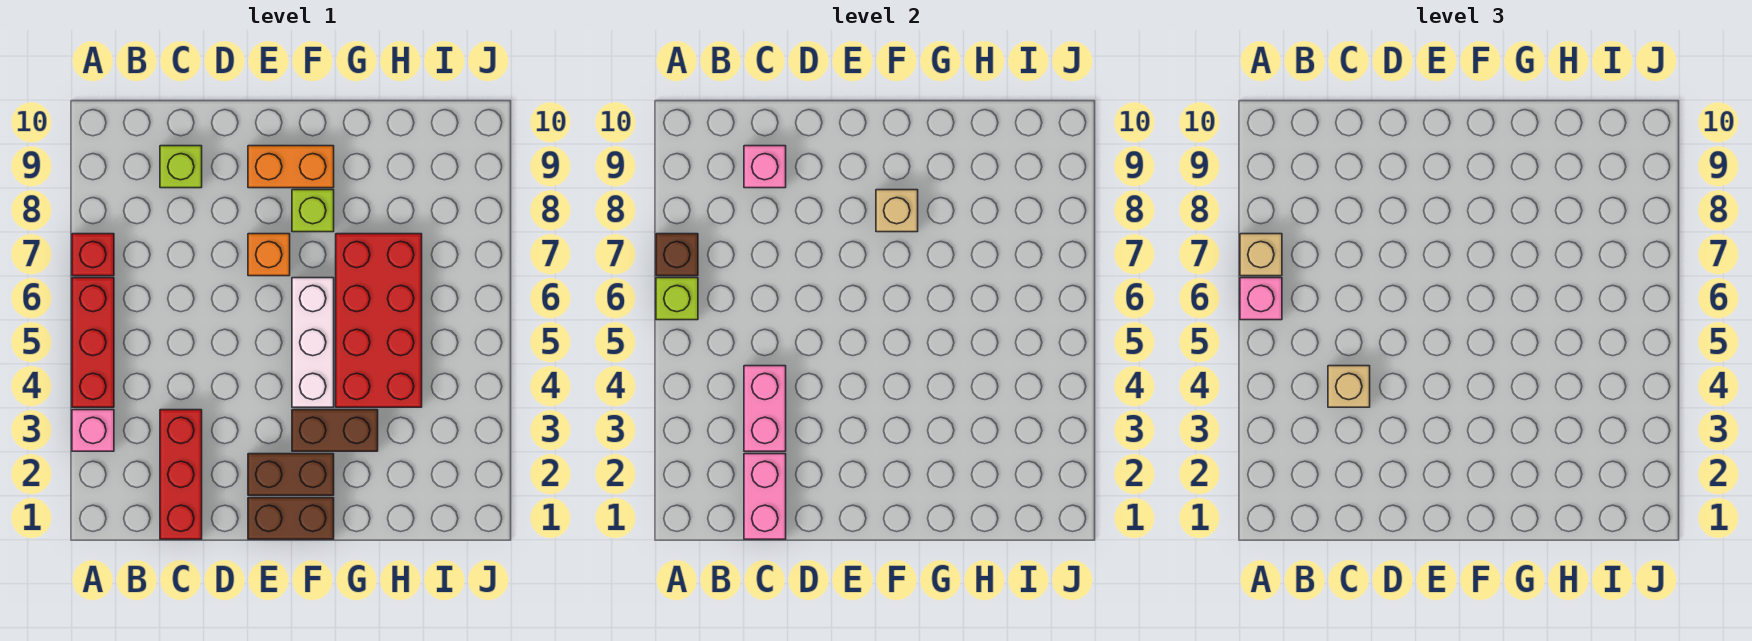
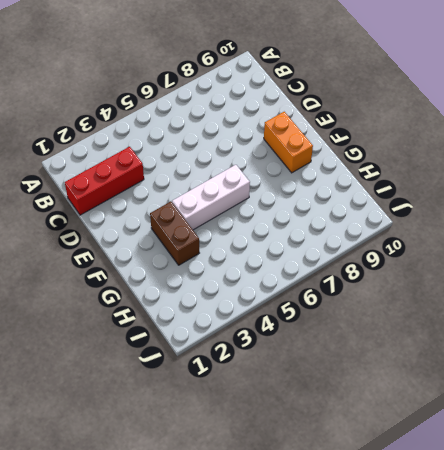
none -> pink brick A3 level 1
none -> red brick A4:A6 level 1
none -> red brick A7 level 1

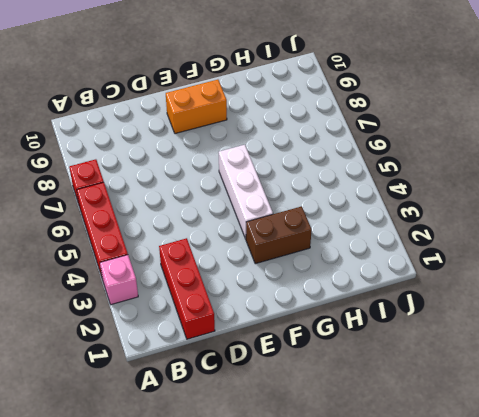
none -> lime brick C9 level 1
none -> brown brick E1:F1 level 1
none -> brown brick E2:F2 level 1

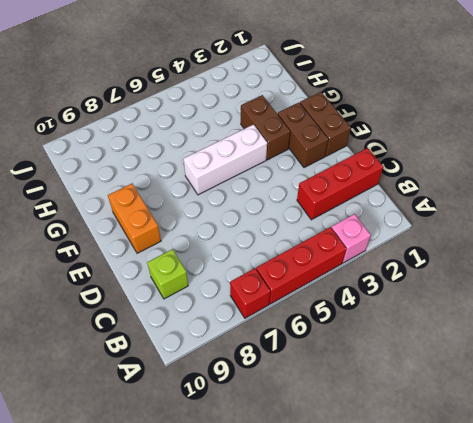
none -> orange brick E7 level 1
none -> lime brick F8 level 1
none -> red brick G4:H7 level 1

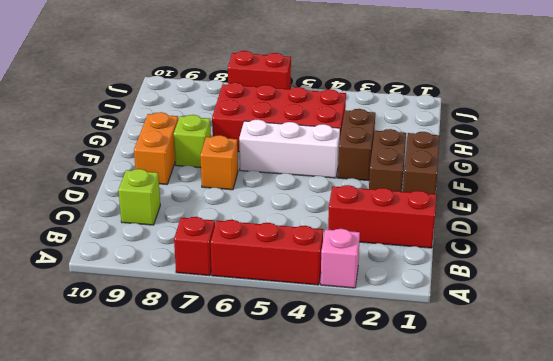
red brick J6:J7 level 1 -> none
none -> lime brick A6 level 2
none -> brown brick A7 level 2
none -> pink brick C1:C2 level 2

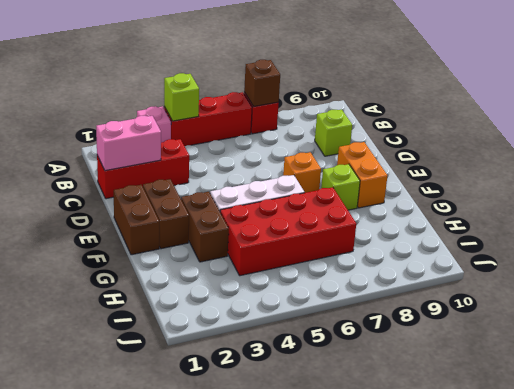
lime brick A4 level 2 -> lime brick A6 level 2
none -> pink brick C3:C4 level 2
none -> pink brick C9 level 2
none -> tan brick F8 level 2

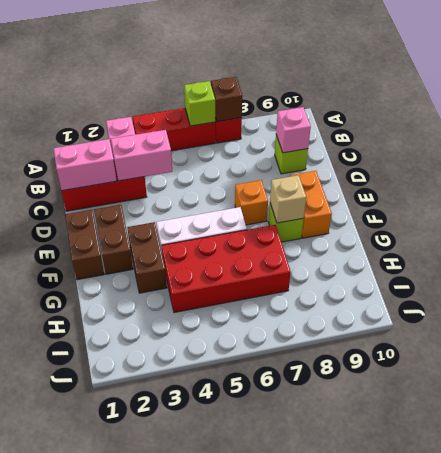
none -> pink brick A6 level 3
none -> tan brick A7 level 3
none -> tan brick C4 level 3

